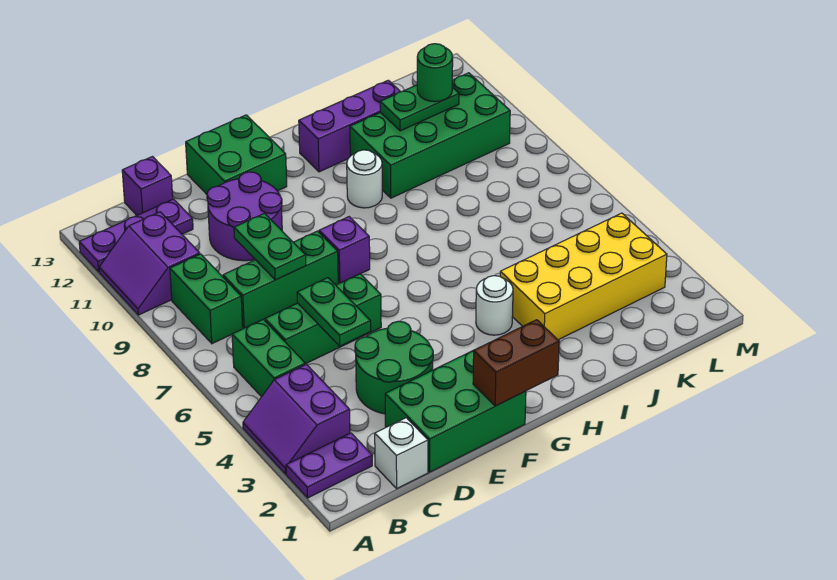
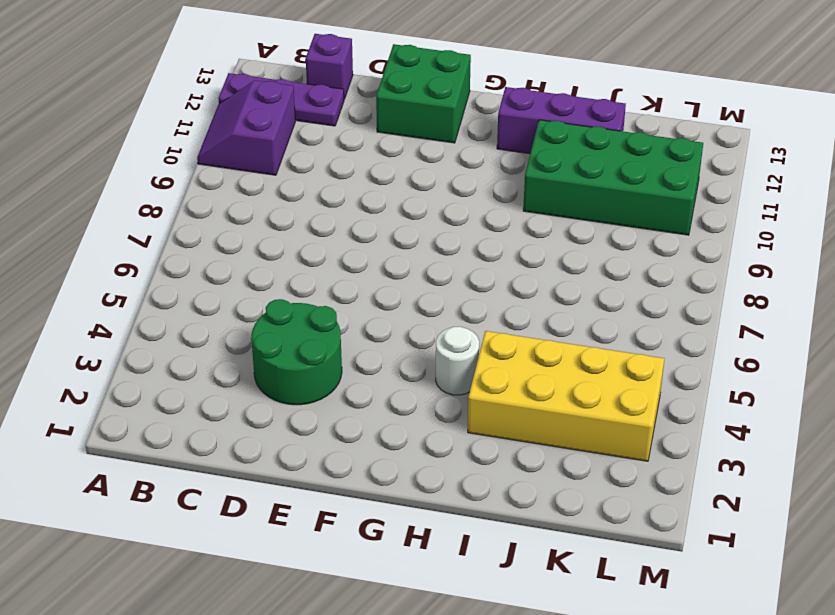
none -> purple plate A2:B2 level 1
none -> purple slope A3:B4 level 1 top B
none -> green brick B5:B6 level 1

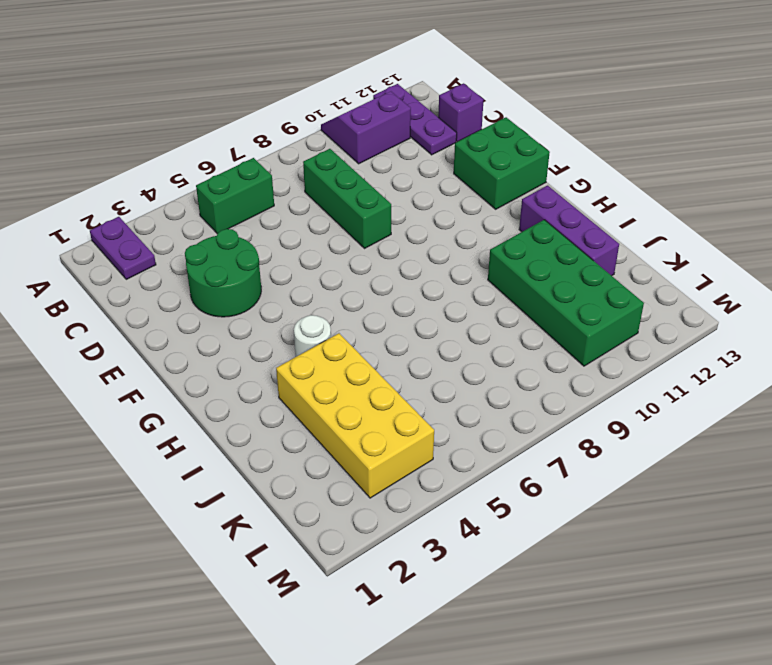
none -> purple slope A3:B4 level 1 top B
none -> green brick B8:B9 level 1
none -> white brick C1 level 1

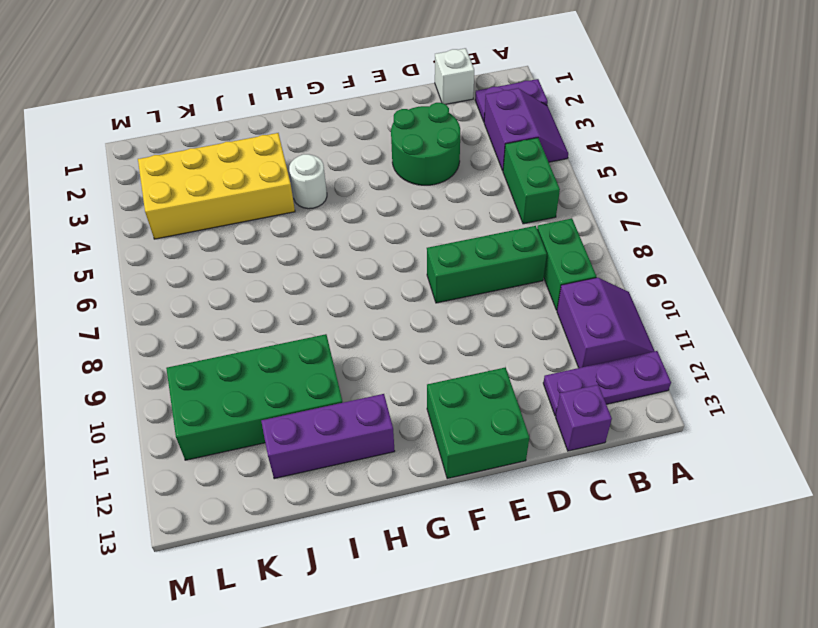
none -> green brick C6:E6 level 1
none -> green brick D1:F2 level 1
none -> purple round brick D10:E11 level 1

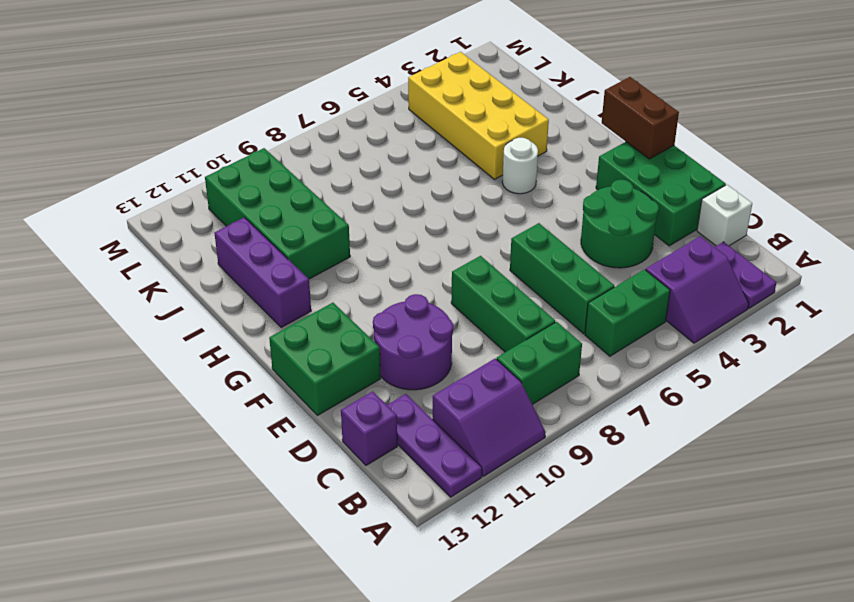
none -> purple brick F8 level 1
none -> white round brick H10 level 1
none -> green plate D5:D6 level 2

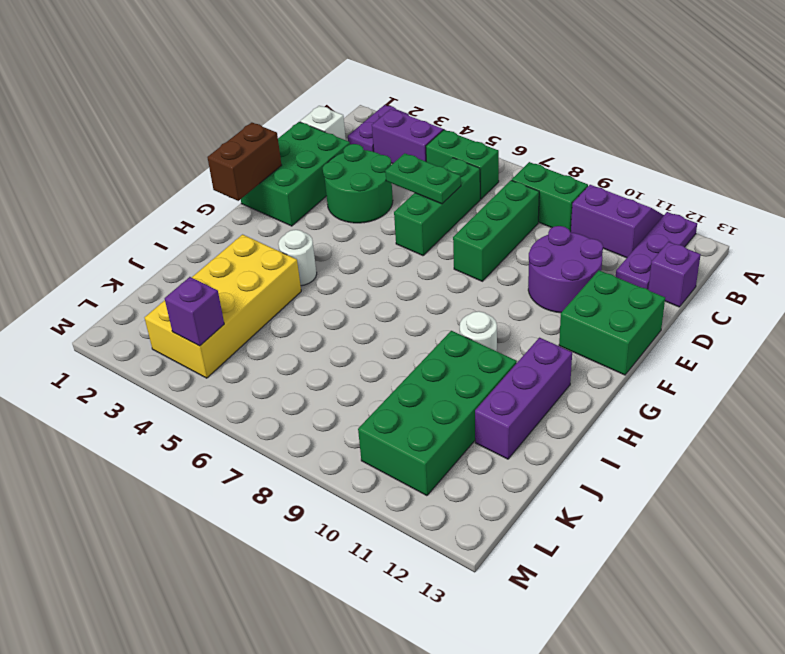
purple brick L4 level 2 -> purple brick F8 level 1
none -> green plate D8:D9 level 2
none -> green plate J11:K11 level 2
none -> green round brick K11 level 3

